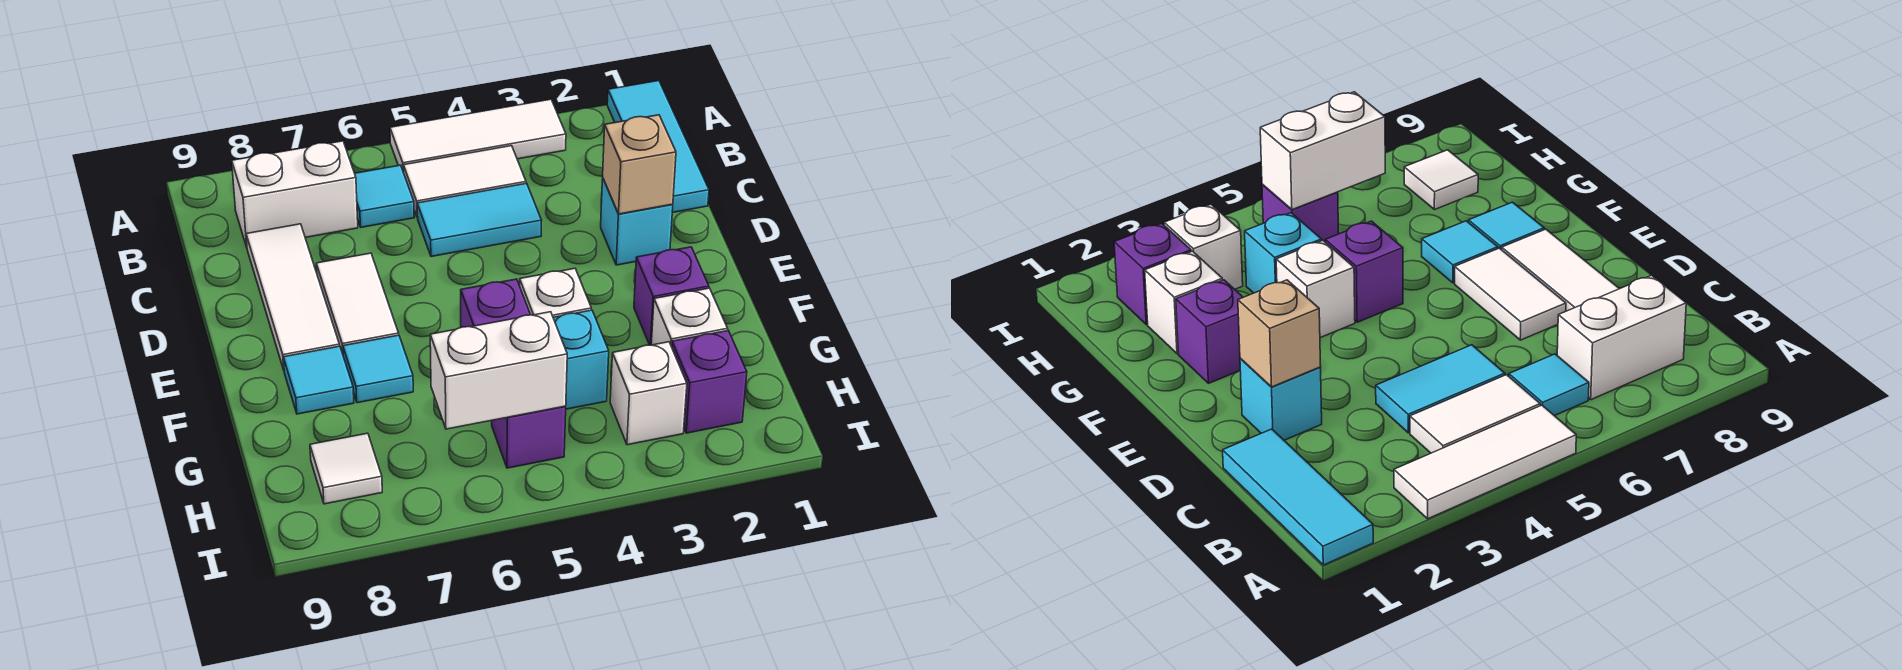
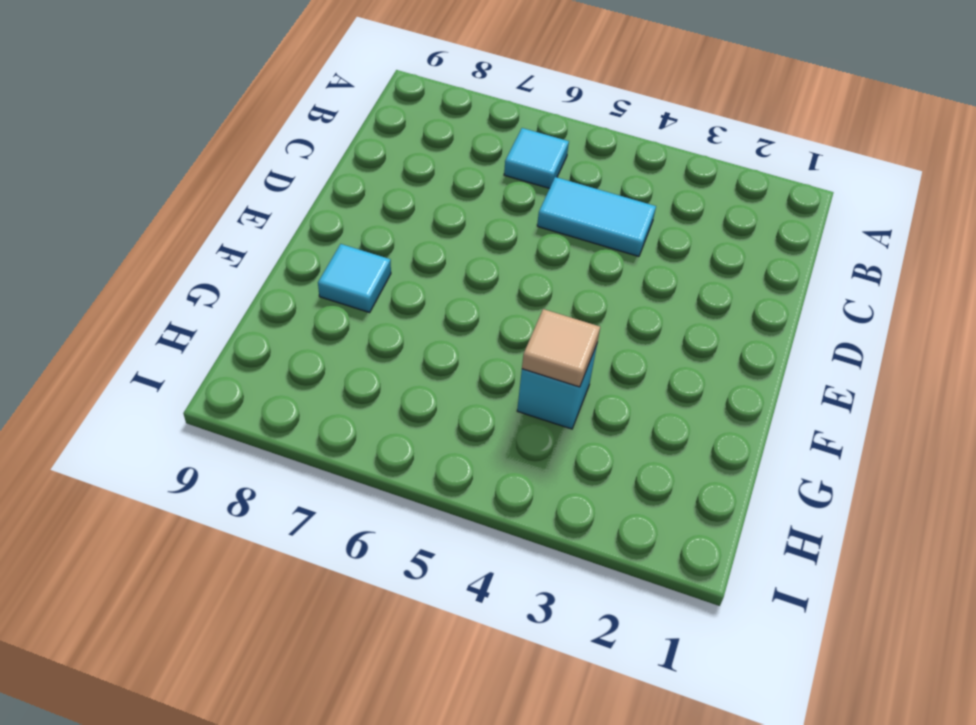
tan tile G4 level 2 -> none
none -> cyan tile A1:C1 level 1
none -> white tile A3:A5 level 1
none -> white tile B4:B5 level 1

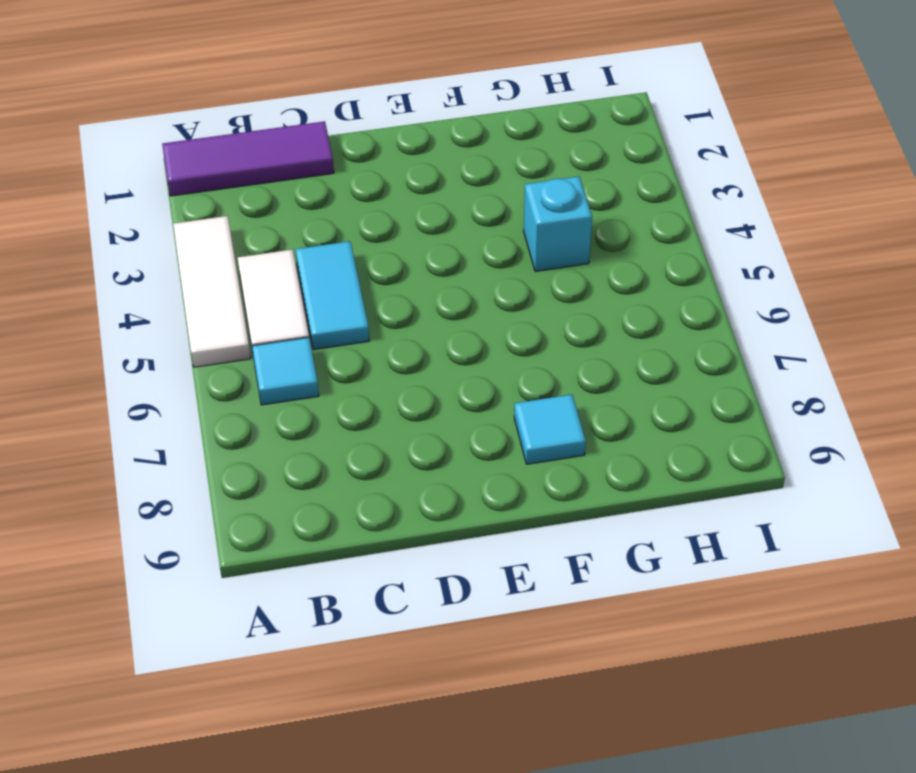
purple tile A1:C1 level 1 -> cyan tile A1:C1 level 1
none -> white brick B7:B8 level 1
none -> white tile C8:E8 level 1
none -> cyan brick D2 level 1

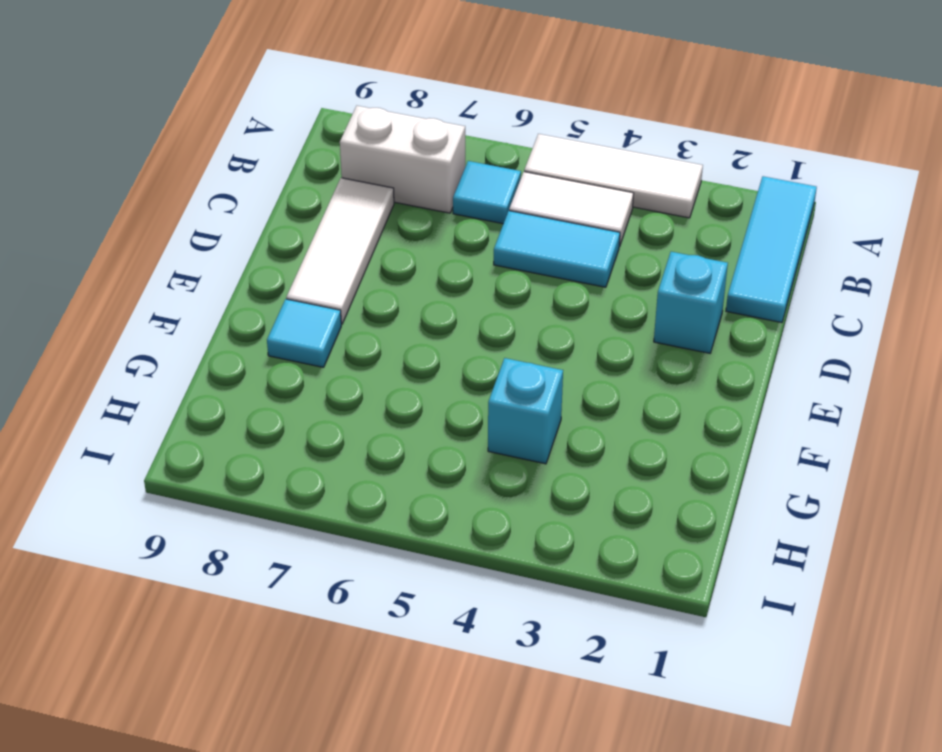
none -> white tile D7:E7 level 1
none -> purple brick F2 level 1
none -> white brick F4 level 1

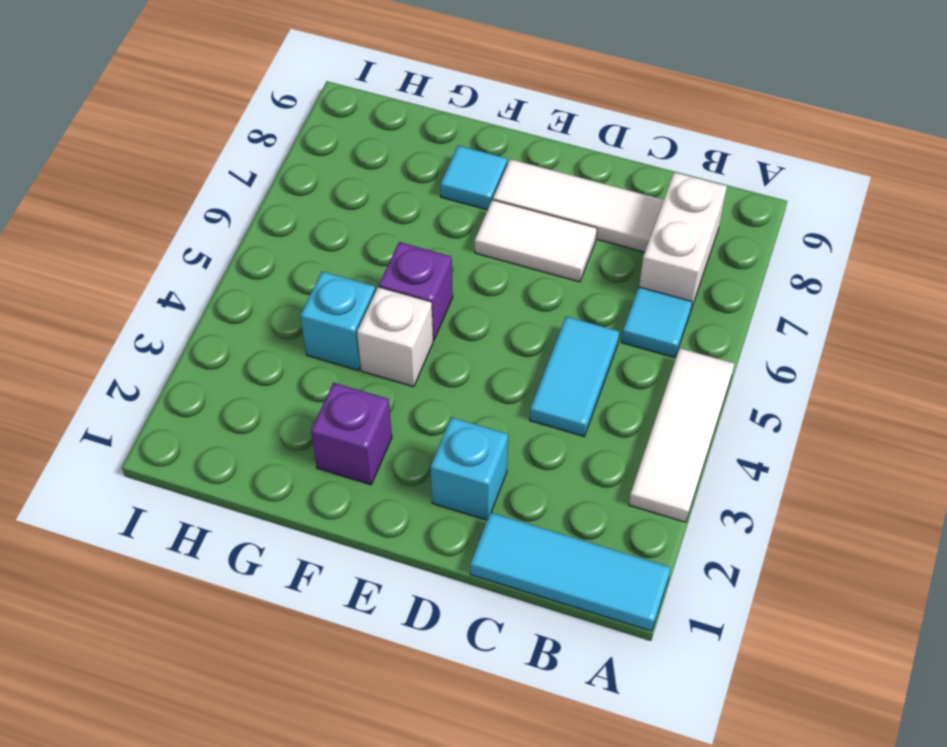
none -> white tile B4:B5 level 1
none -> cyan tile F7 level 1
none -> white brick G2 level 1

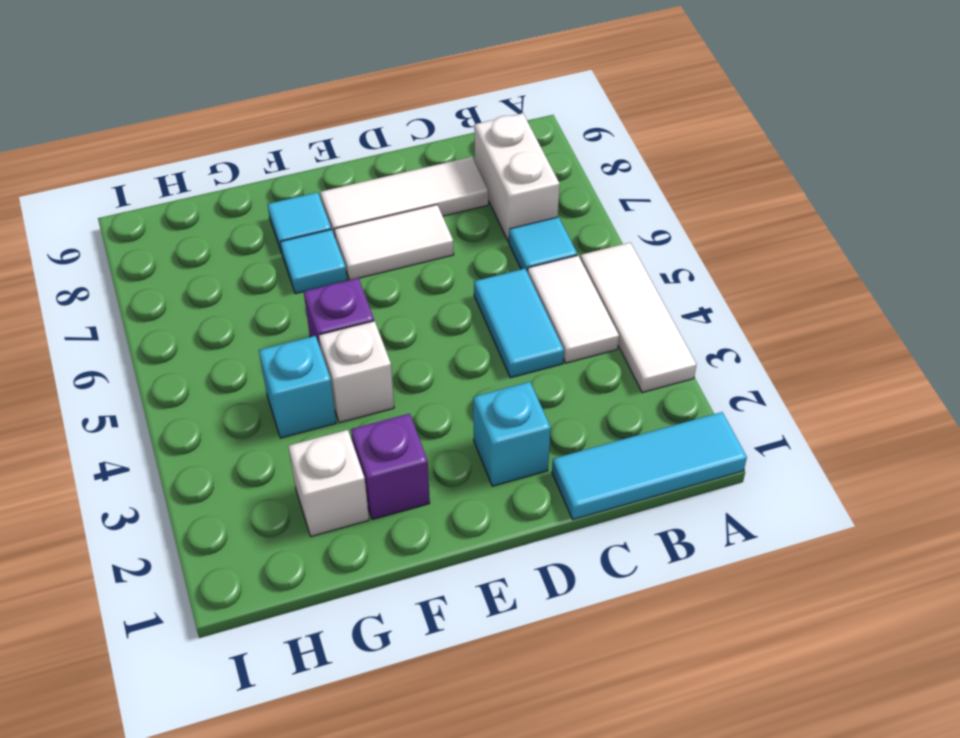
none -> purple brick H2 level 1
none -> white brick H3 level 1
none -> purple brick H5 level 1

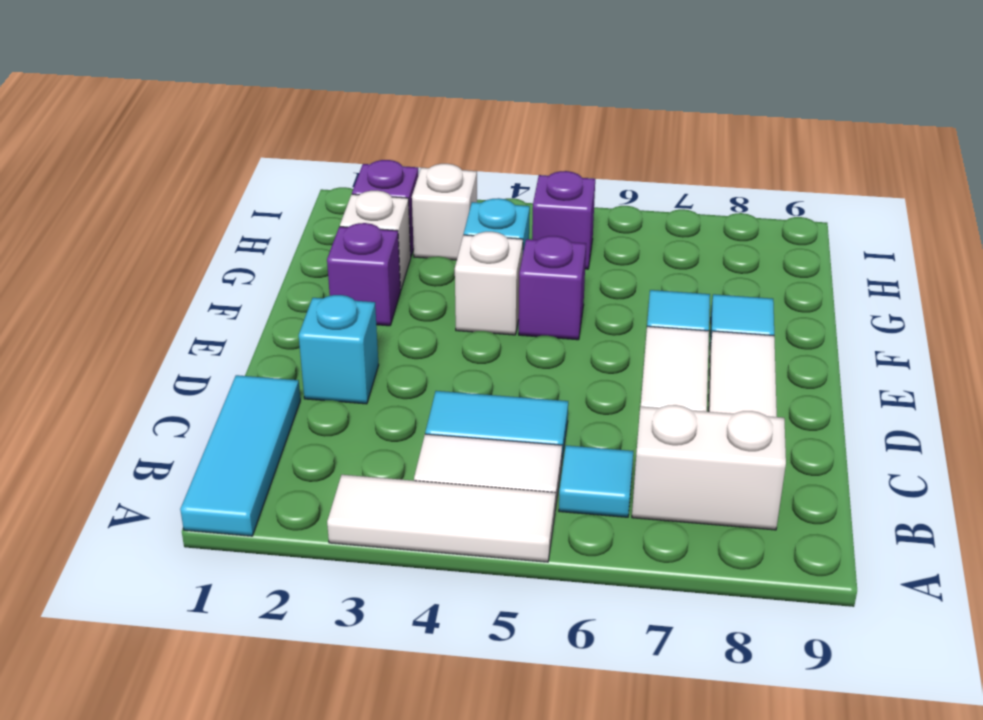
none -> white tile H8 level 1
none -> tan brick D2 level 2
none -> white brick H5:H6 level 2

